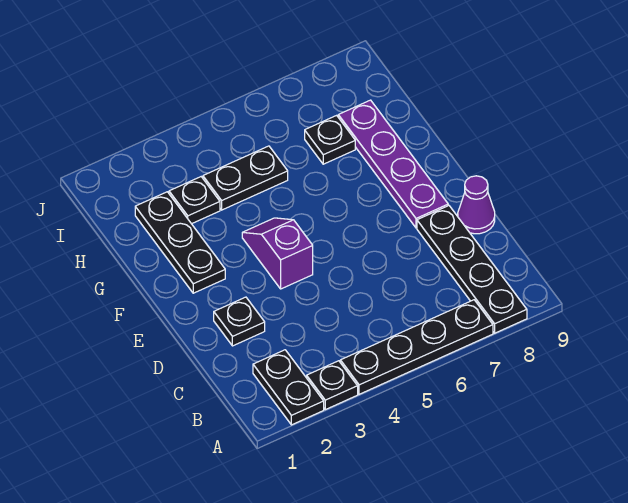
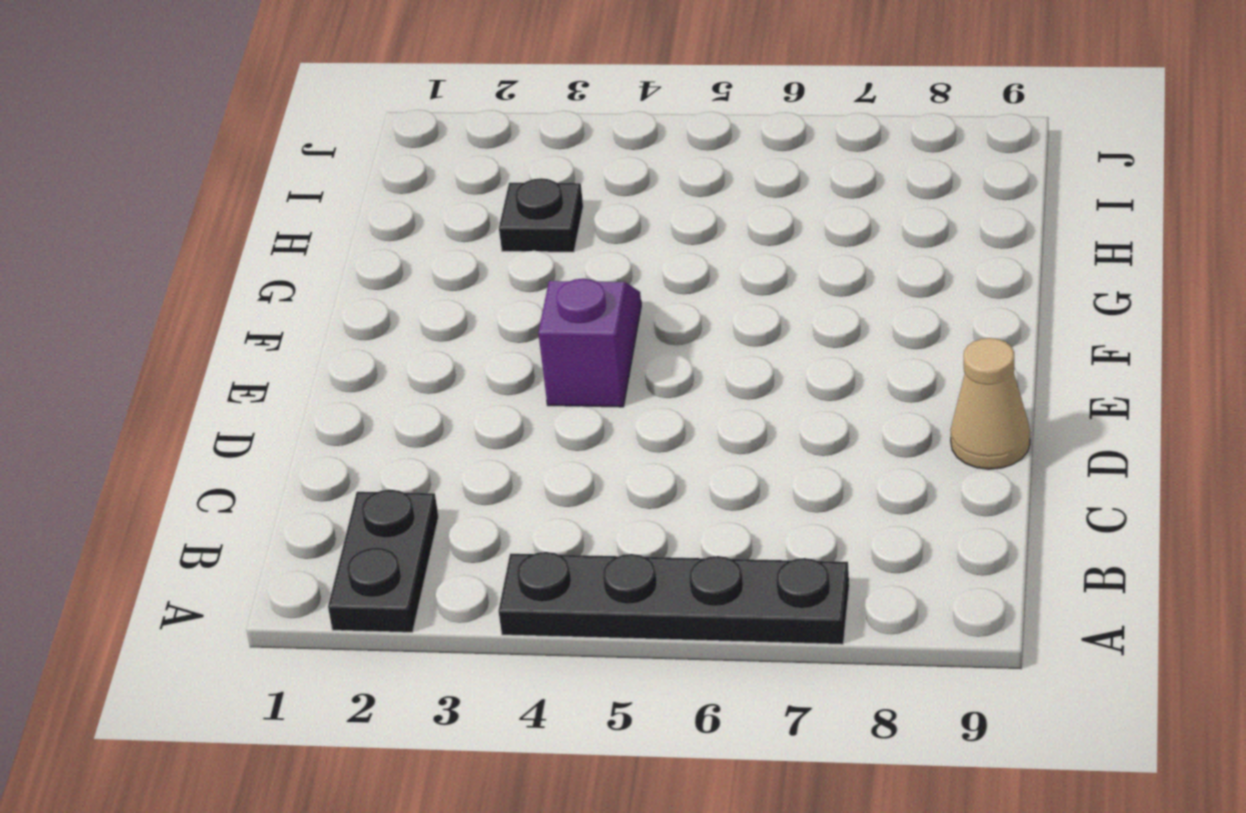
tan cone D9 level 1 -> purple cone D9 level 1
none -> black plate A3 level 1
none -> black plate A8:D8 level 1
none -> black plate D2 level 1

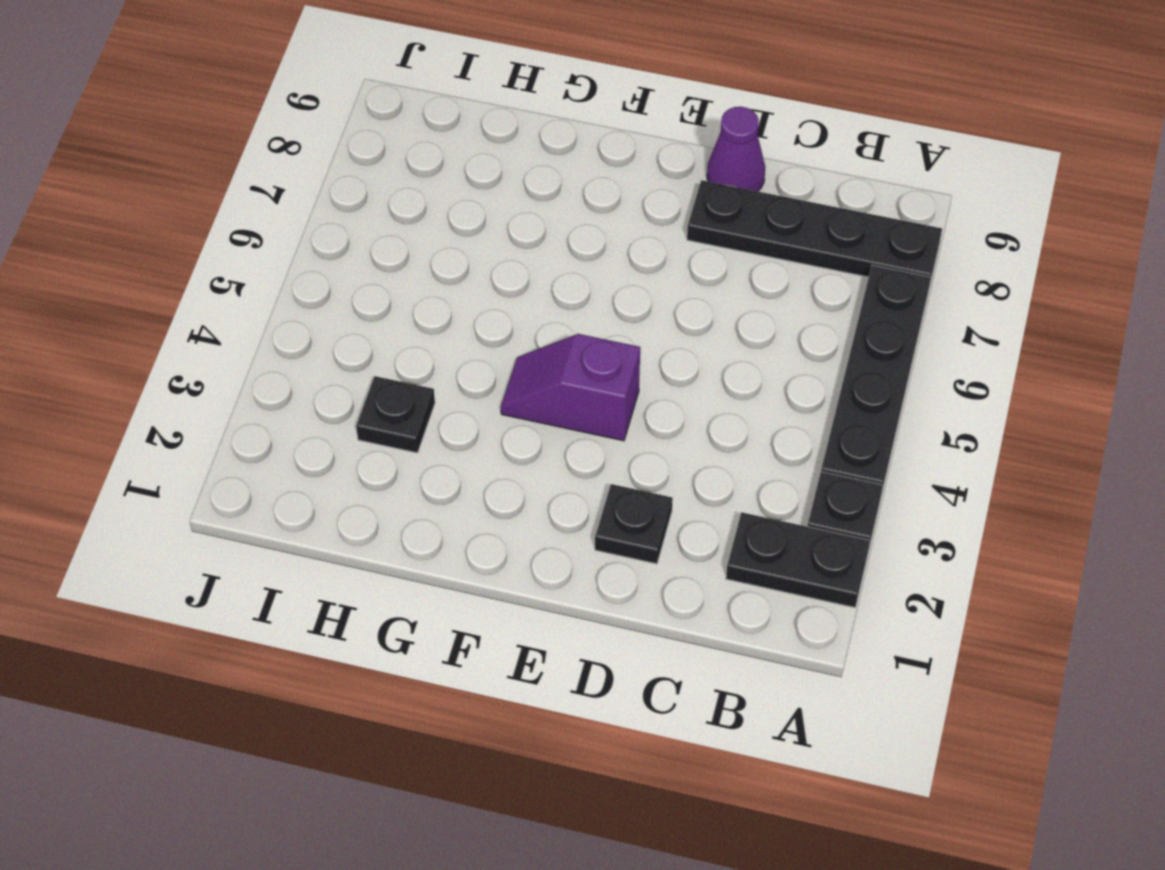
none -> purple plate E8:H8 level 1
none -> black plate F2:H2 level 1
none -> black plate H4:H5 level 1

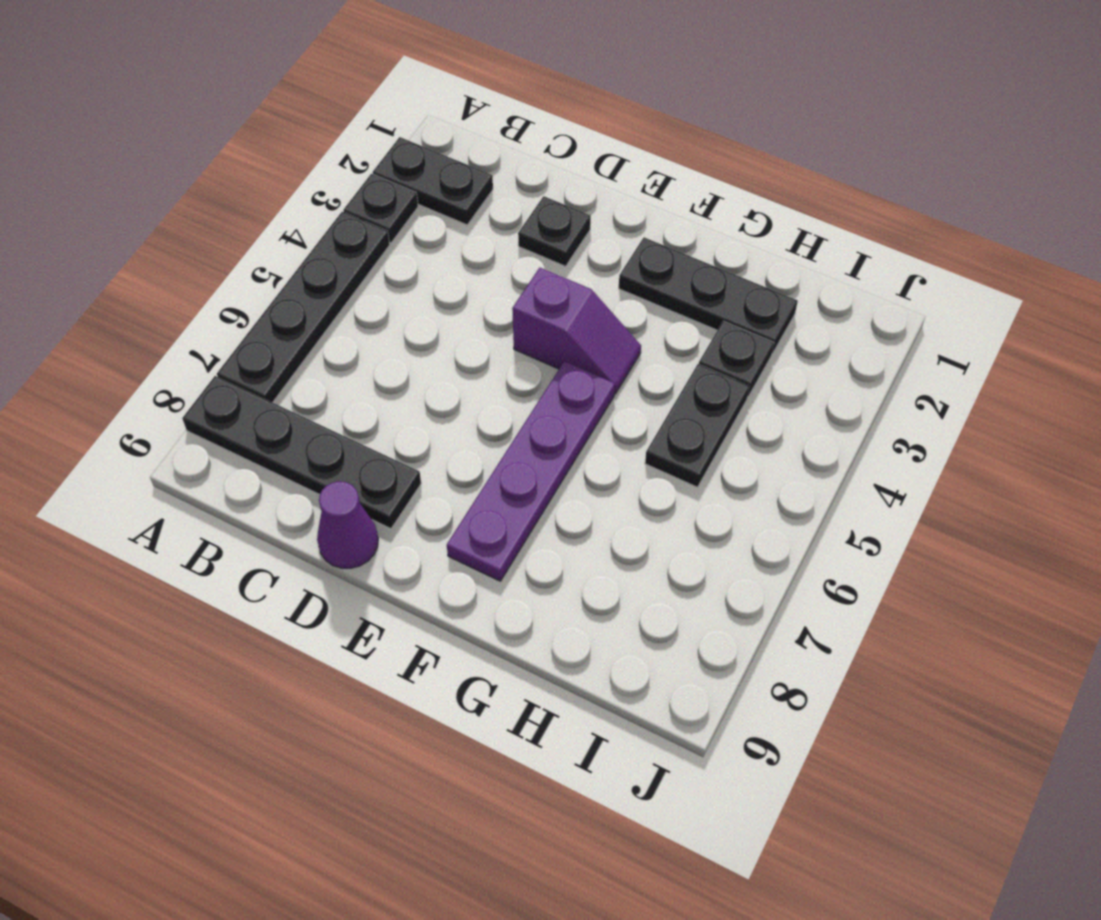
purple plate F5:F8 level 1 -> purple plate E8:H8 level 1
none -> black plate H7 level 1

